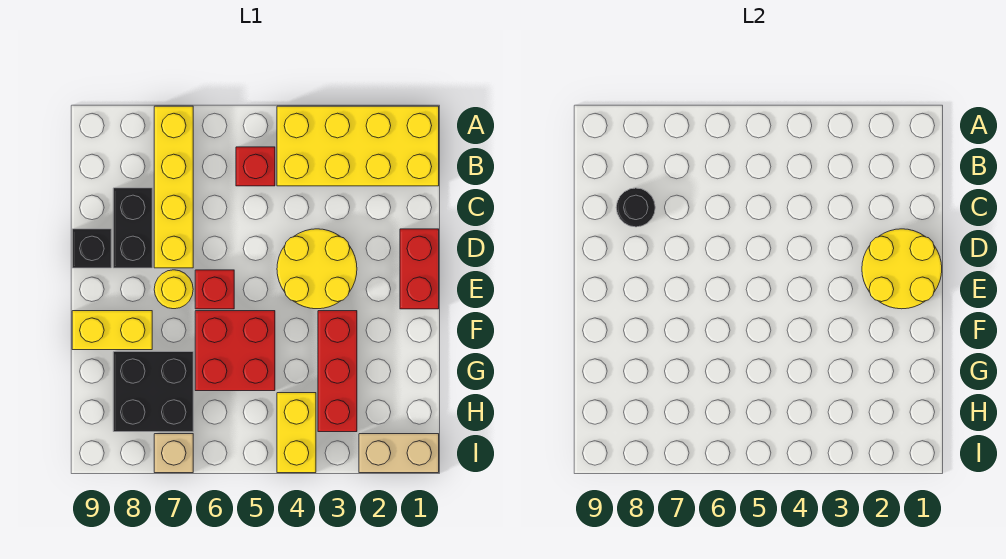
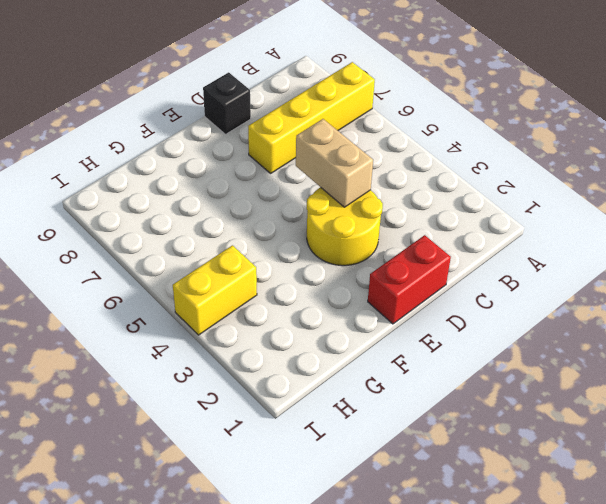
tan brick D4:D5 level 2 -> tan brick I1:I2 level 1
none -> yellow brick A1:B4 level 1
none -> red brick B5 level 1
none -> black brick C8:D8 level 1

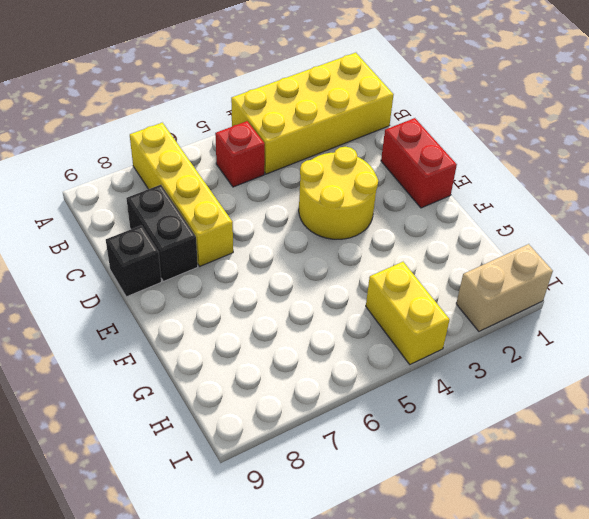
none -> red brick E6 level 1
none -> yellow round brick E7 level 1
none -> red brick F3:H3 level 1

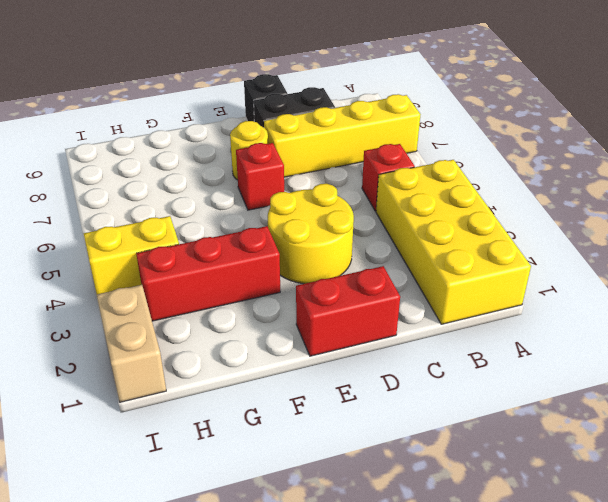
none -> red brick F5:G6 level 1
none -> yellow brick F8:F9 level 1
none -> black brick G7:H8 level 1

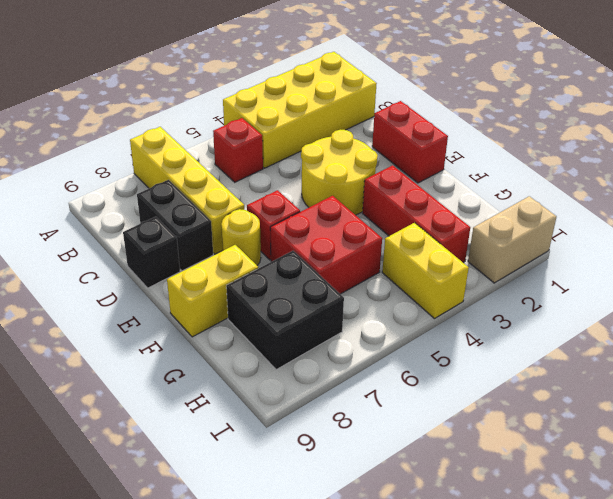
none -> tan brick I7 level 1
none -> black round brick C8 level 2
none -> yellow round brick D1:E2 level 2

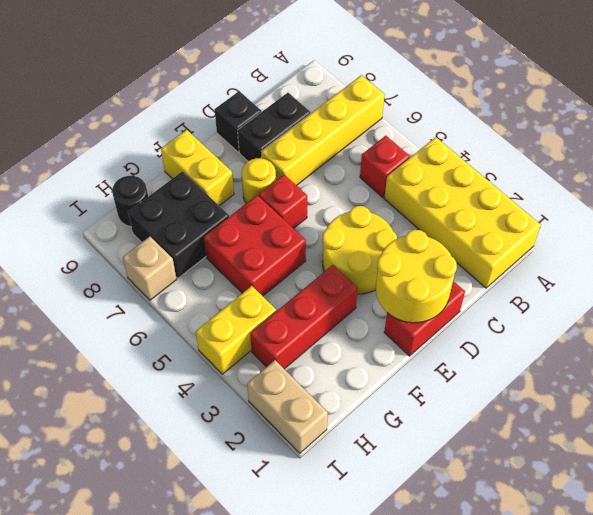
black round brick H9 level 1 -> black round brick C8 level 2

